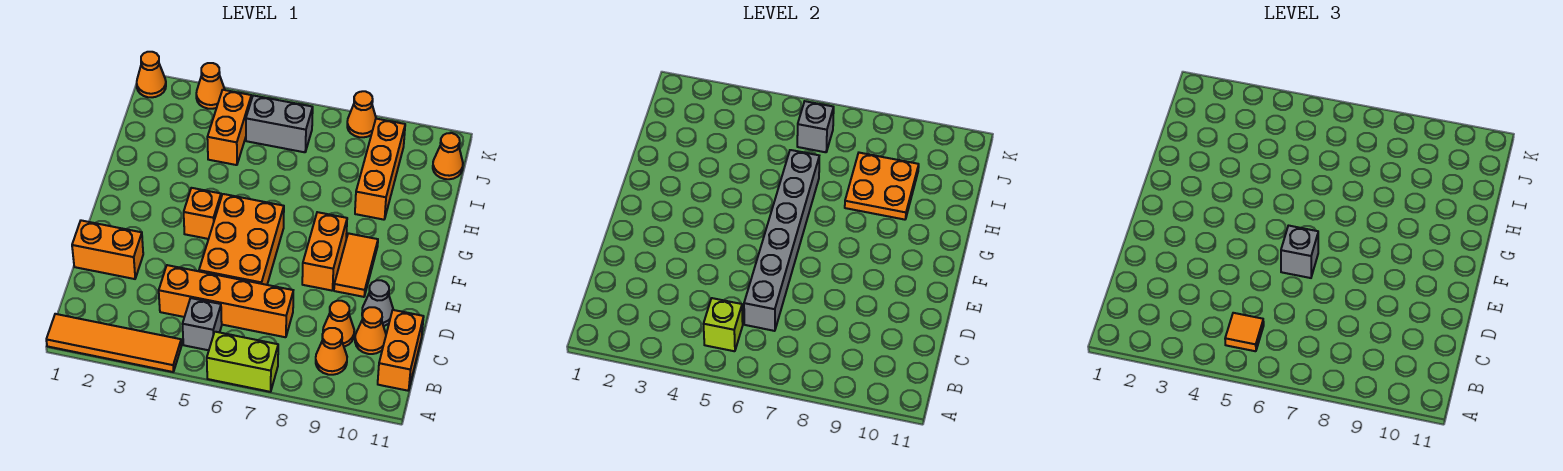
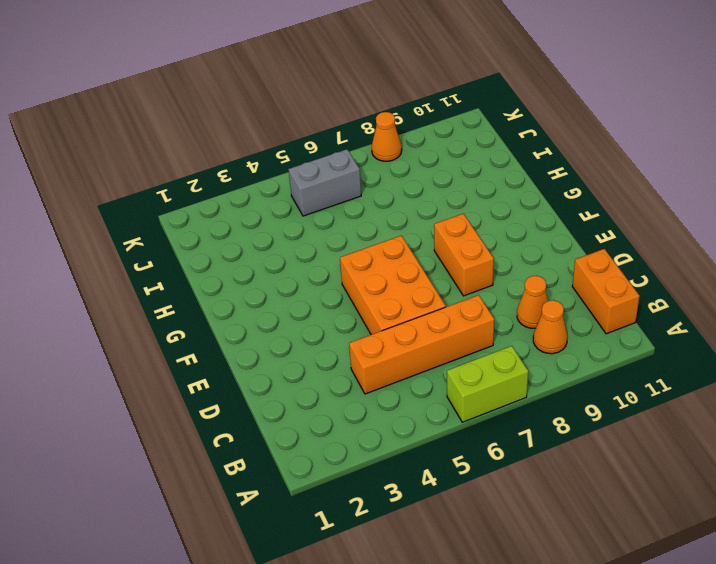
none -> orange tile A1:A4 level 1
none -> grey brick B5 level 1
none -> orange cone C10 level 1

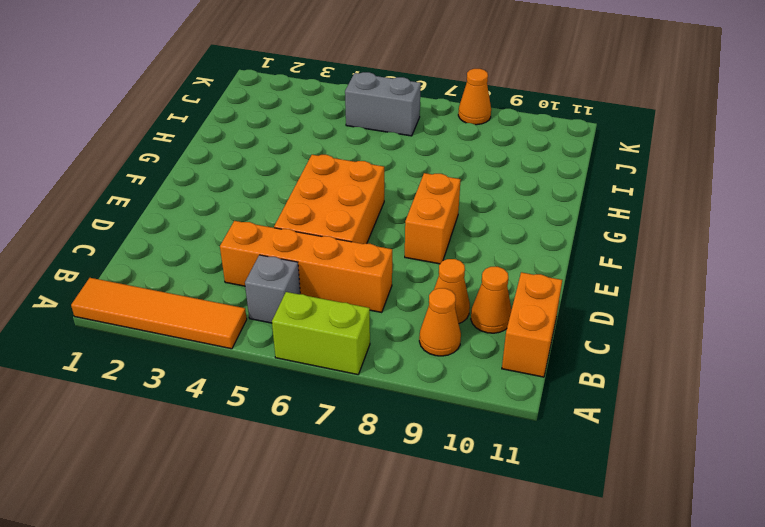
none -> orange brick D1:D2 level 1
none -> grey cone D10 level 1
none -> orange tile E9:F9 level 1

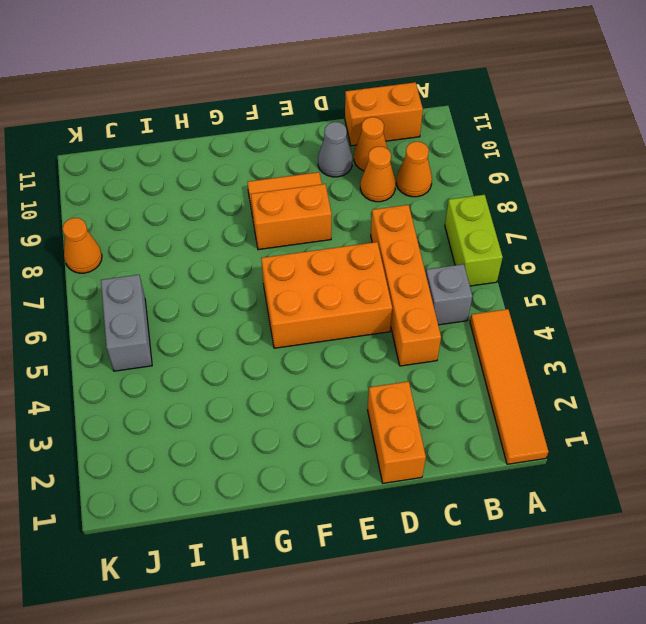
none -> orange brick F4 level 1
none -> orange brick H9:J9 level 1
none -> orange brick I4:J4 level 1

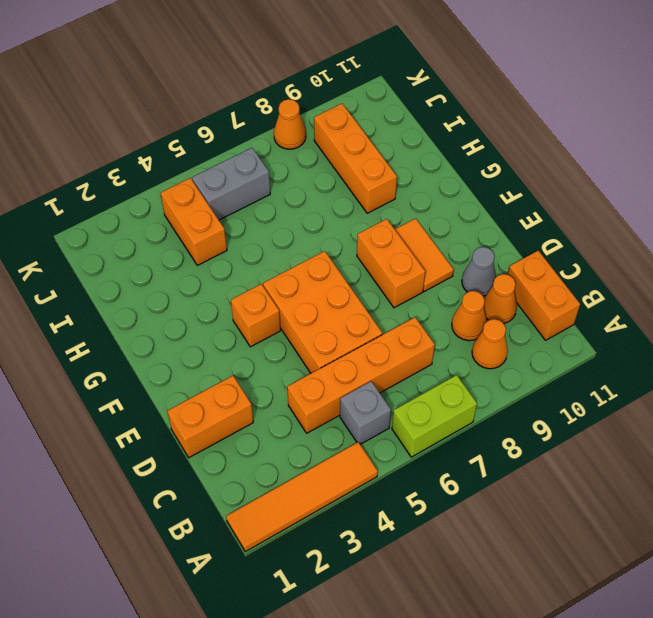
none -> orange cone J11 level 1
none -> orange cone K1 level 1
none -> orange cone K3 level 1

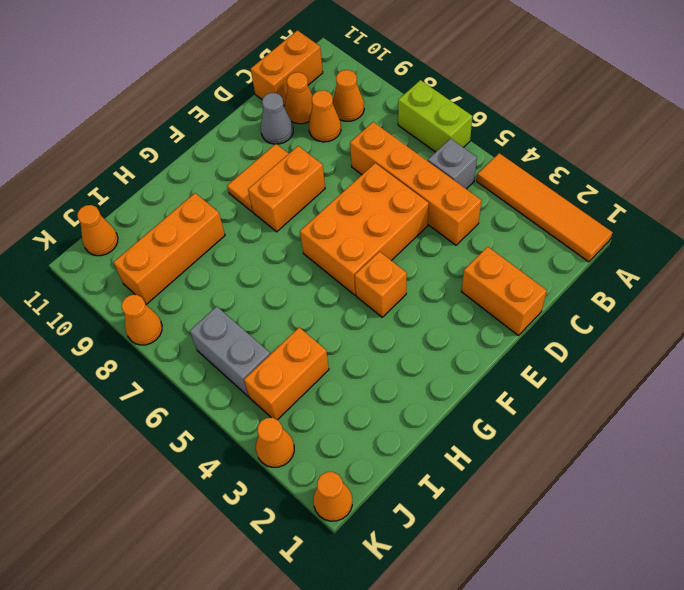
none -> lime brick B5 level 2
none -> grey brick C6:H6 level 2
none -> orange plate H8:I9 level 2

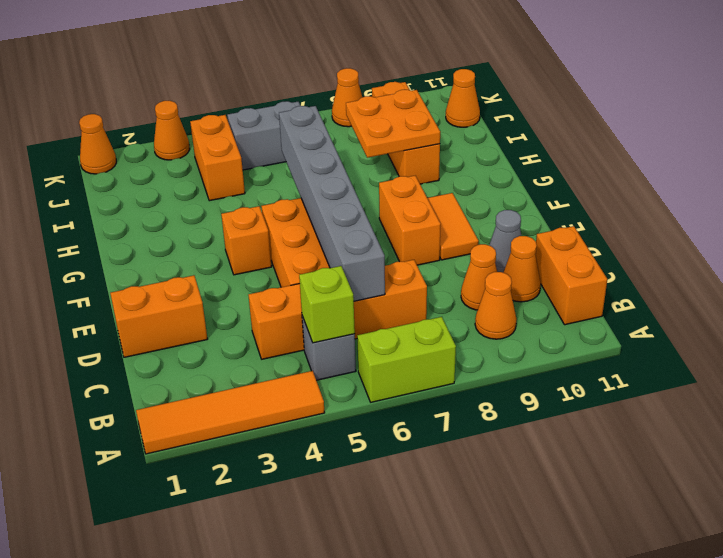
none -> grey brick J6 level 2
none -> orange tile B5 level 3
none -> grey brick E6 level 3

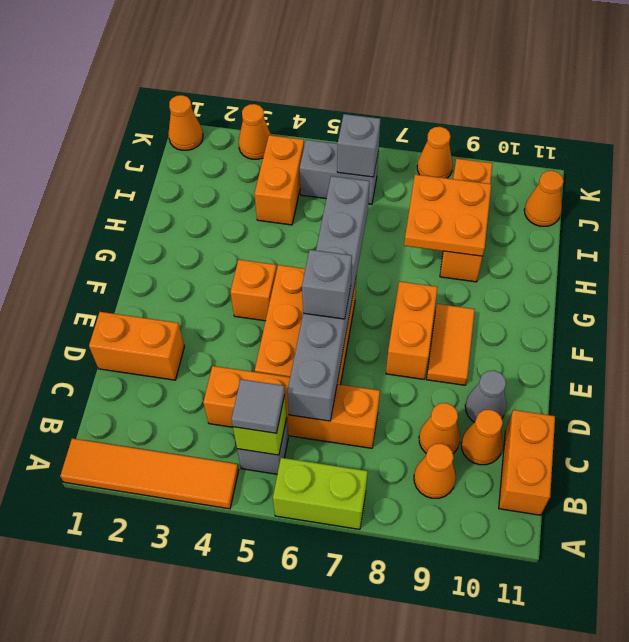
grey tile B5 level 3 -> orange tile B5 level 3

